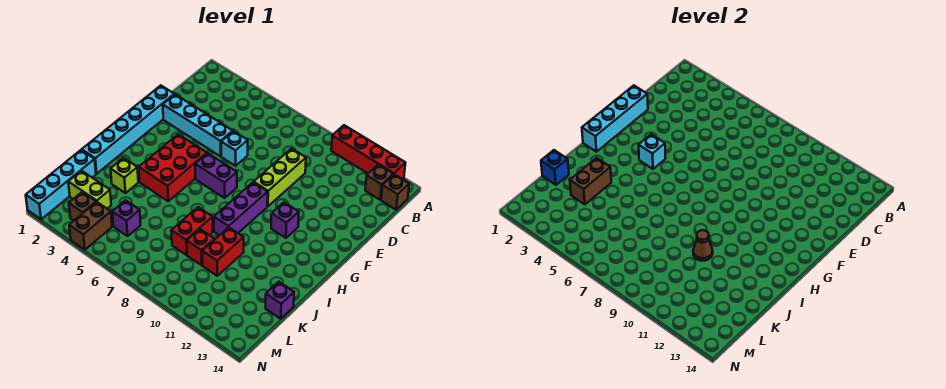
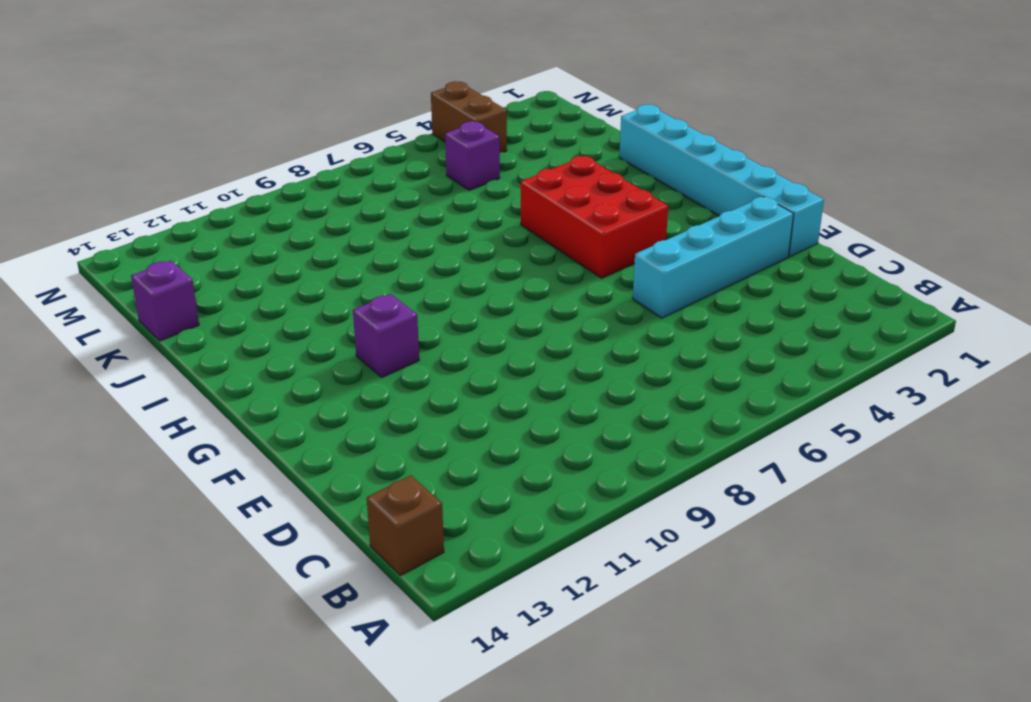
none -> red brick A10:A13 level 1
none -> brown brick B13 level 1
none -> lime brick D9:F9 level 1

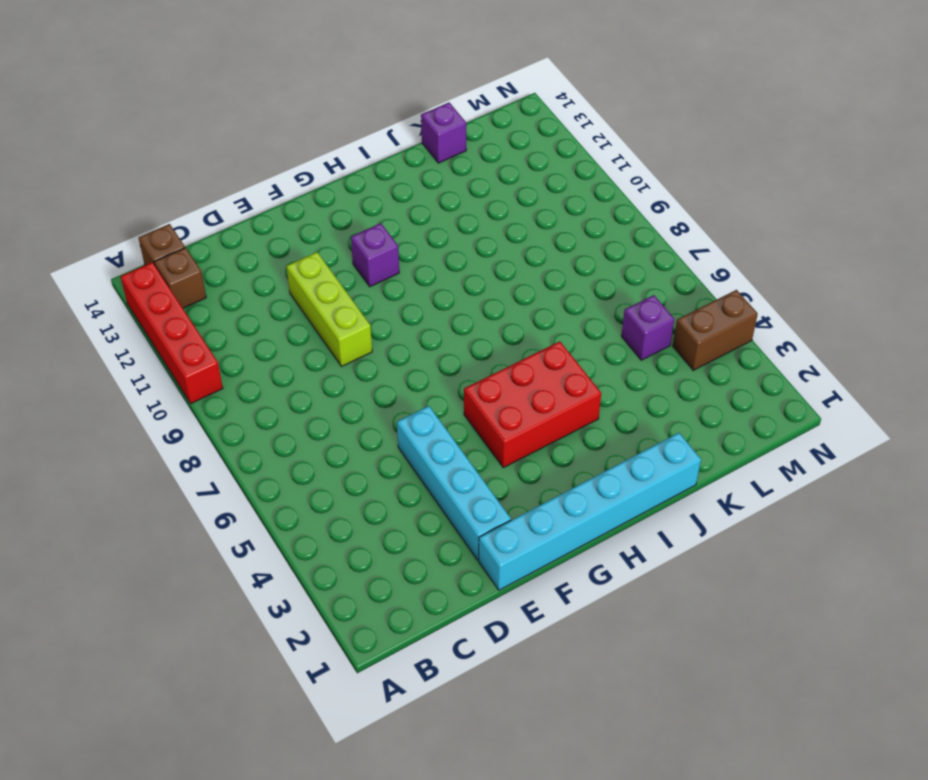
lime brick E9:E11 level 1 -> lime brick D9:F9 level 1
none -> cyan brick E6 level 1
none -> purple brick G6:G7 level 1
none -> purple brick G9:I9 level 1

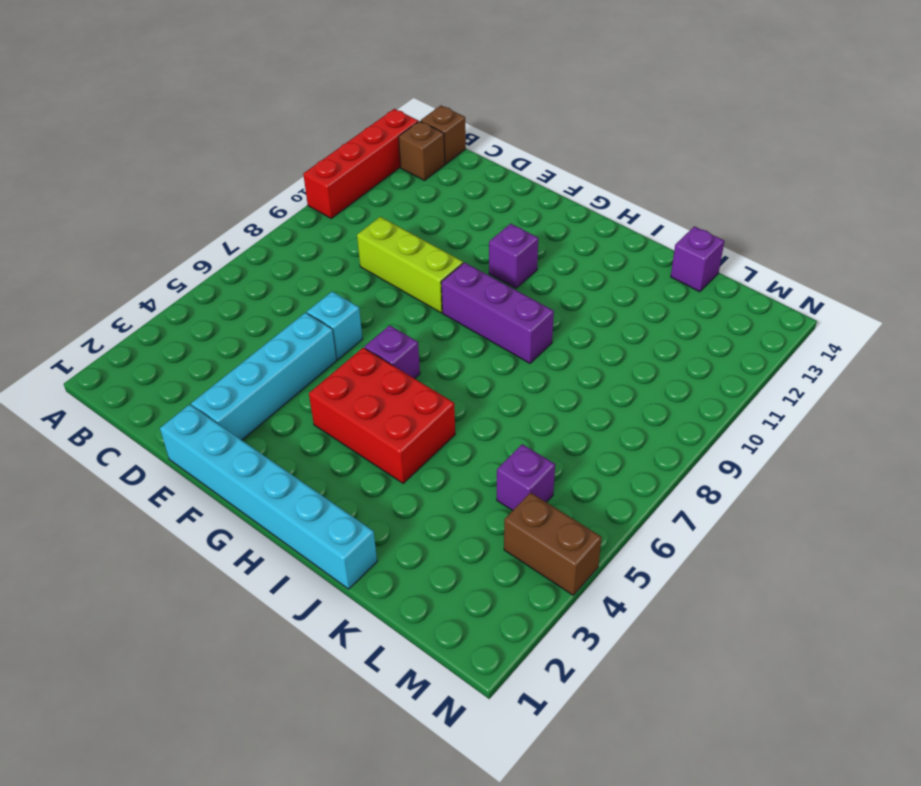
purple brick G6 level 1 -> purple brick G6:G7 level 1
none -> lime brick J3 level 1
none -> red brick J8:K8 level 1
none -> red brick J10:K10 level 1

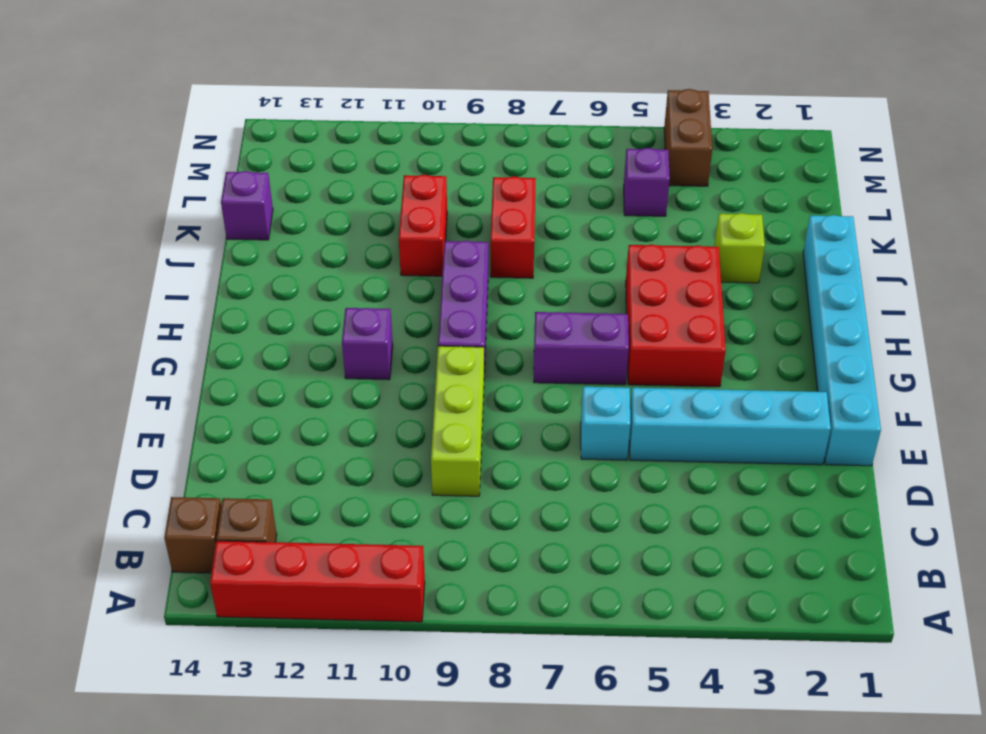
none -> cyan brick K1:N1 level 1
none -> red brick K9 level 1
none -> lime brick L2:L3 level 1

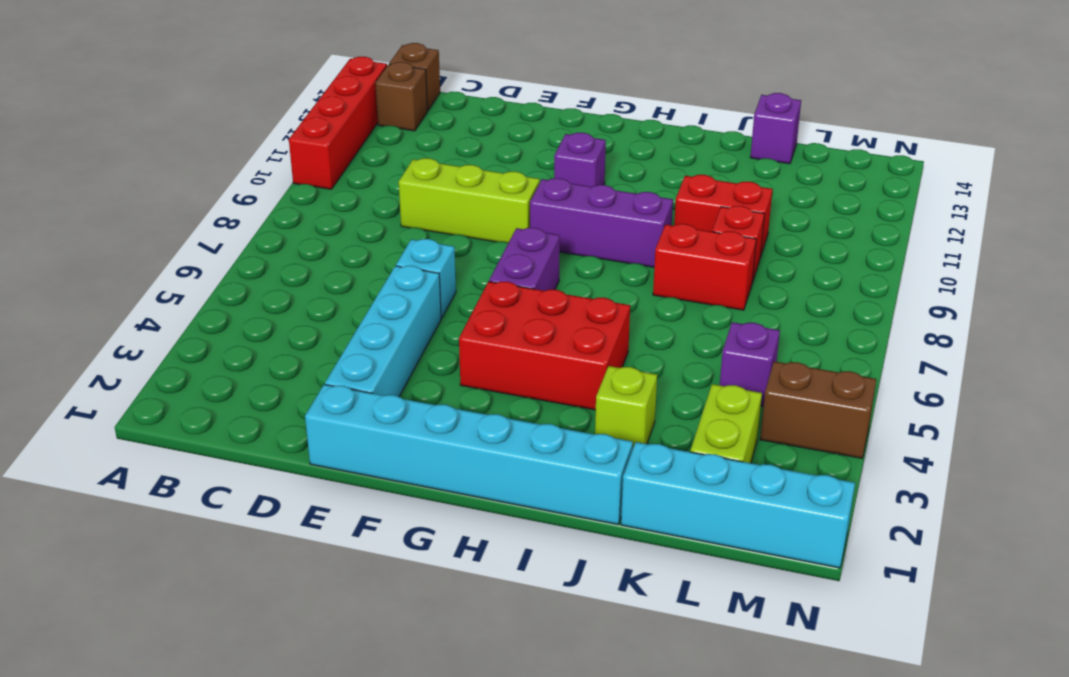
none -> brown brick M3 level 1
none -> cyan brick E1:H1 level 2
none -> cyan brick G4 level 2

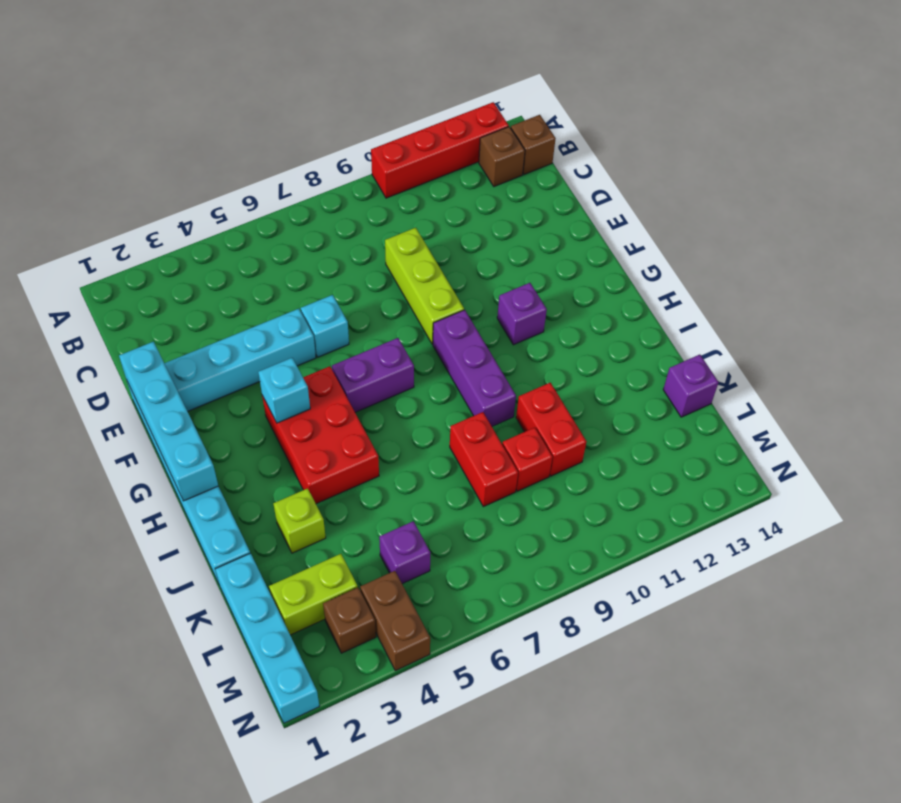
none -> brown brick J3:K3 level 2
none -> brown cone J10 level 2
none -> blue brick K1 level 2

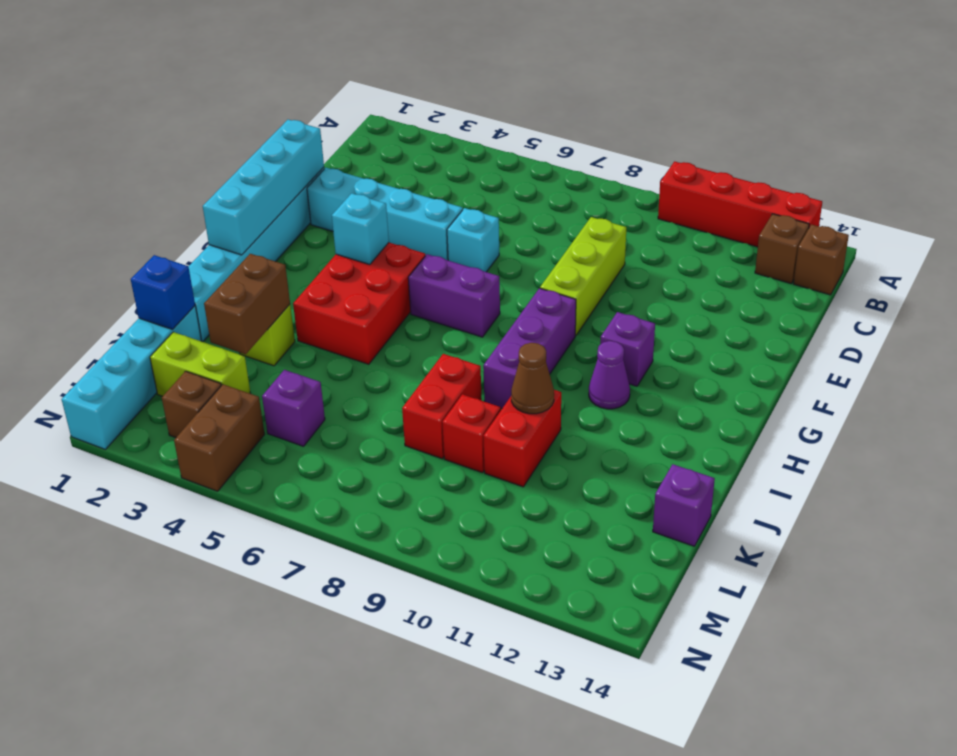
purple cone H11 level 1 -> none

